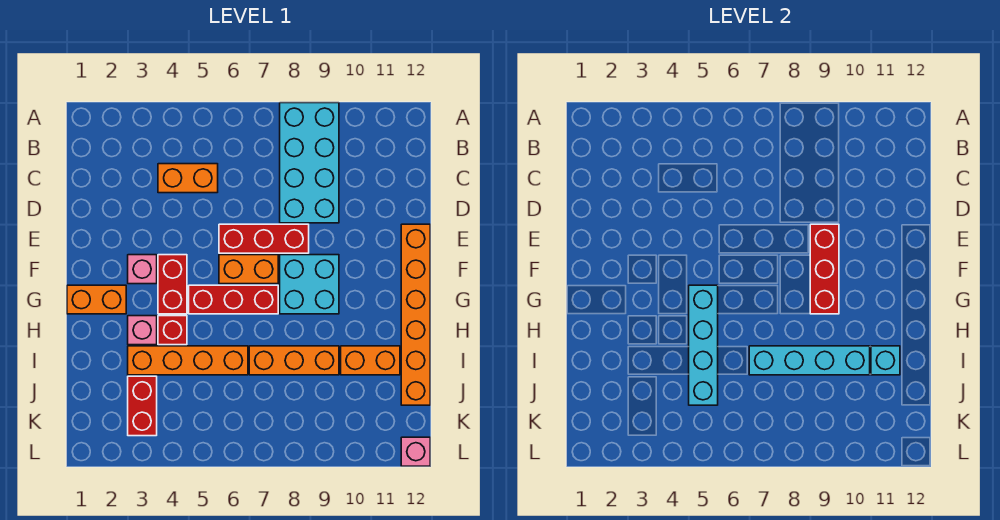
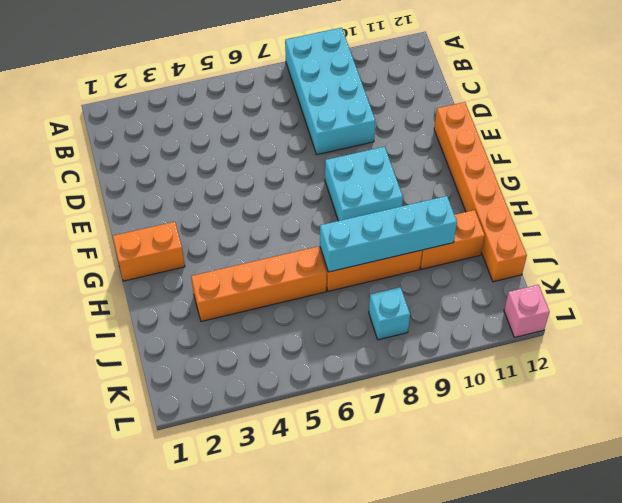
cyan brick K8 level 1 -> cyan brick I11 level 2
none -> orange brick C4:C5 level 1
none -> red brick E6:E8 level 1
none -> pink brick F3 level 1

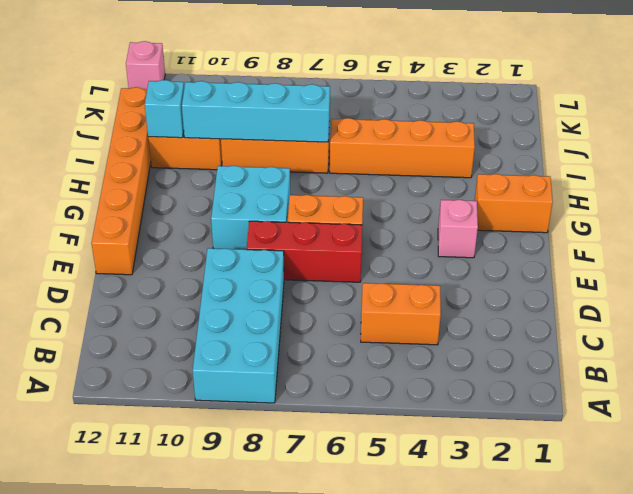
none -> red brick F4:G4 level 1
none -> red brick G5:G7 level 1
none -> pink brick H3 level 1

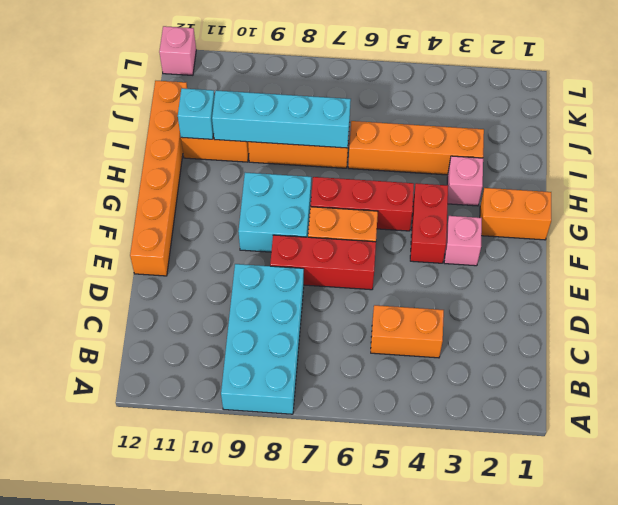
none -> red brick H4 level 1
none -> red brick J3:K3 level 1
none -> red brick E9:G9 level 2

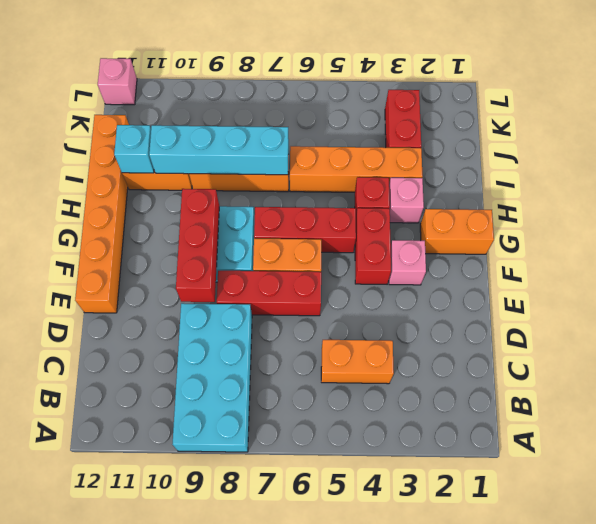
none -> cyan brick G5:J5 level 2

